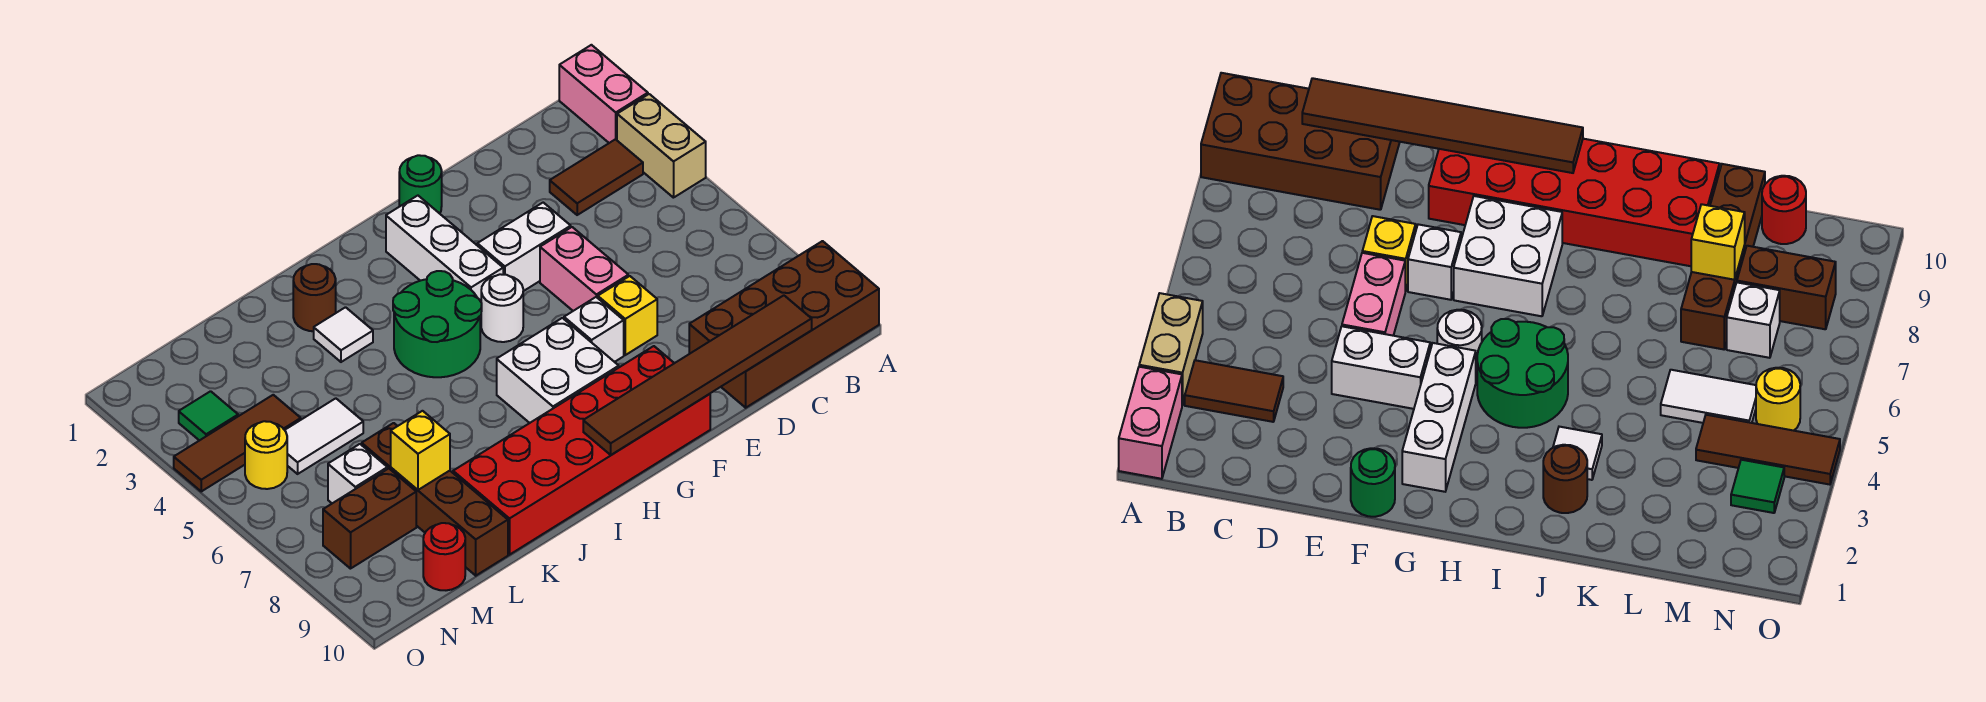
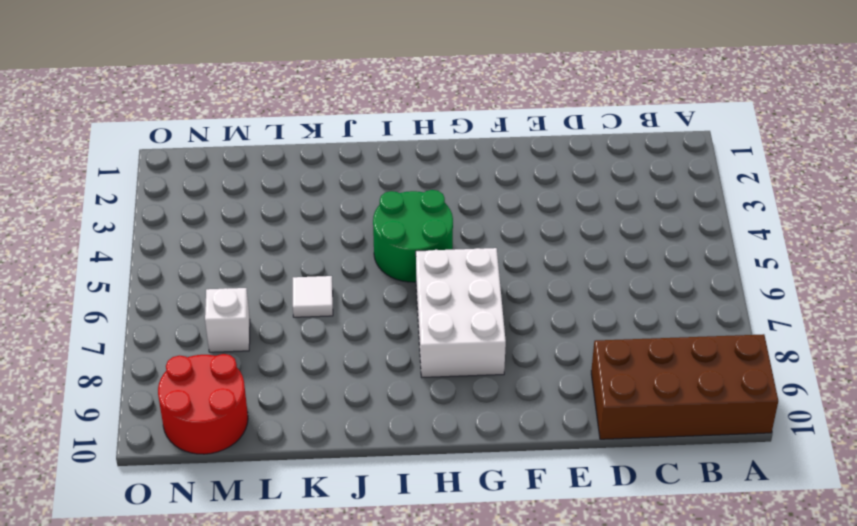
white brick G6:H8 level 1 -> white brick G7:H8 level 1
white tile K6 level 1 -> white tile J3 level 1
red round brick M9:N10 level 1 -> red round brick M10 level 1
none -> pink brick A1:A2 level 1
none -> tan brick A3:A4 level 1
none -> brown tile B3:C3 level 1

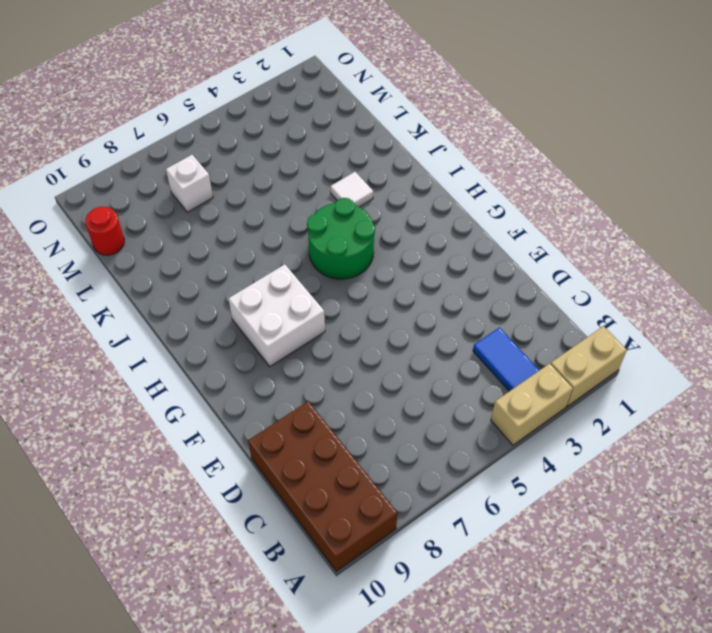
tan brick A1:A2 level 1 -> pink brick A1:A2 level 1
blue tile B3:C3 level 1 -> brown tile B3:C3 level 1
none -> white brick E4:F4 level 1
none -> pink brick E5:E6 level 1
none -> yellow brick E7 level 1

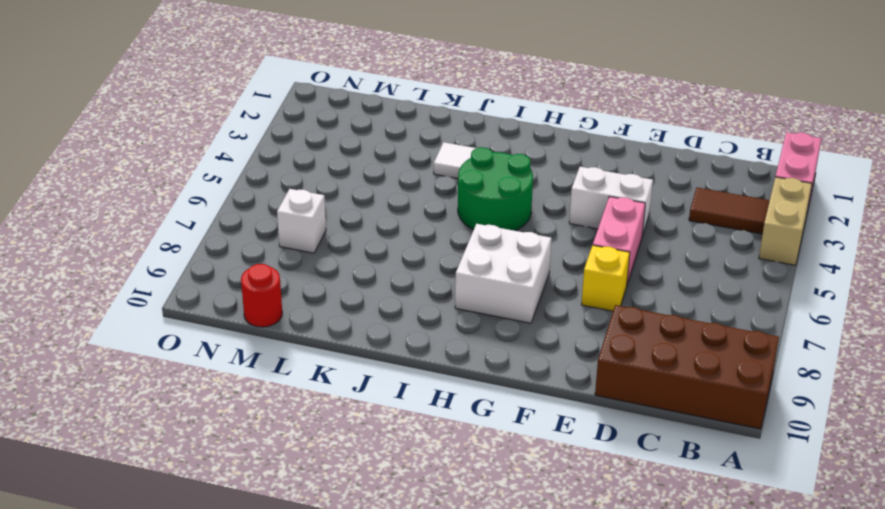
none -> green round brick F1 level 1
none -> white brick F7 level 1
none -> red brick F9:K10 level 1

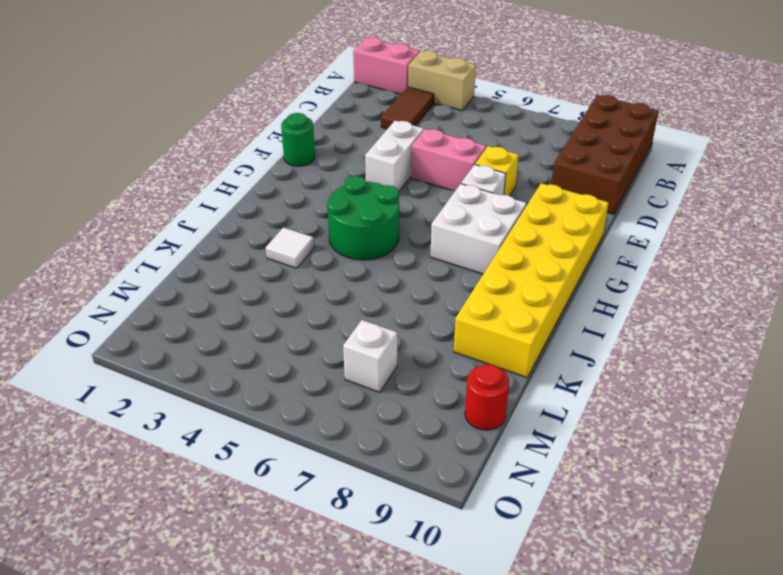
yellow brick F9:K10 level 1 -> red brick F9:K10 level 1
none -> white brick G2:G4 level 1
none -> white round brick G5 level 1
none -> brown round brick J2 level 1

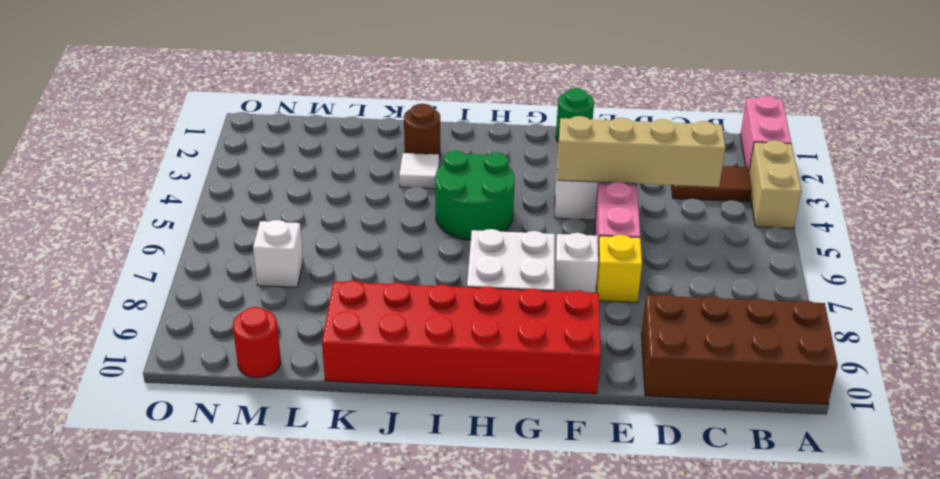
tan brick C4:F4 level 2 -> none
none -> white brick G2:G4 level 1
none -> white round brick G5 level 1
none -> white tile L5:M5 level 1

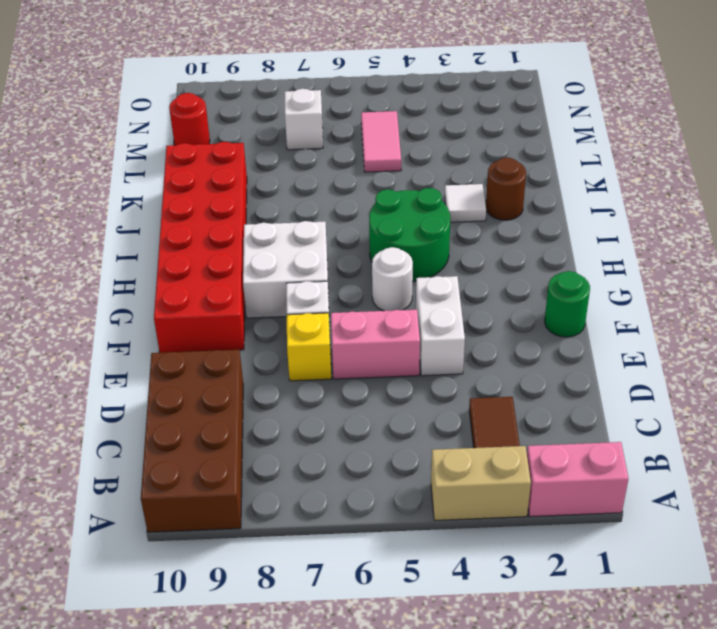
pink tile L5:M5 level 1 -> white tile L5:M5 level 1
none -> white brick G2:G4 level 1
none -> brown brick L7:L10 level 1
none -> brown tile M4:O4 level 1

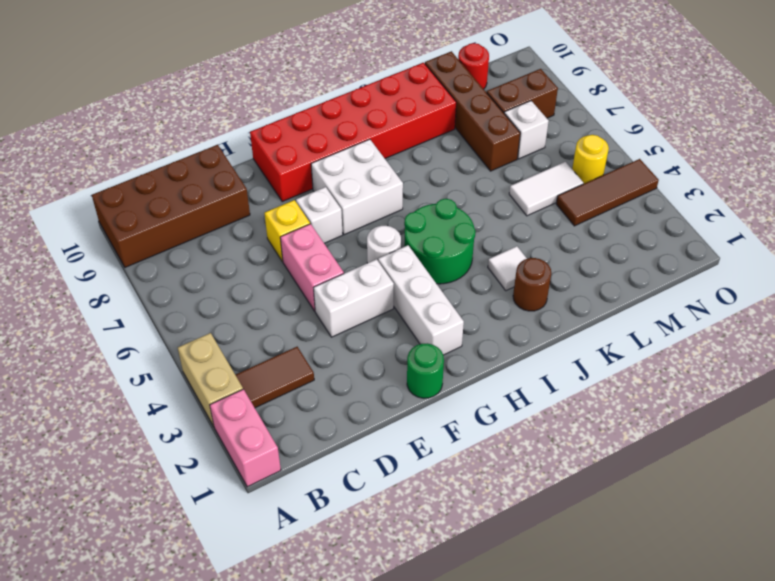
none -> green tile N3 level 1
none -> brown tile C10:H10 level 2
none -> yellow brick L8 level 2

